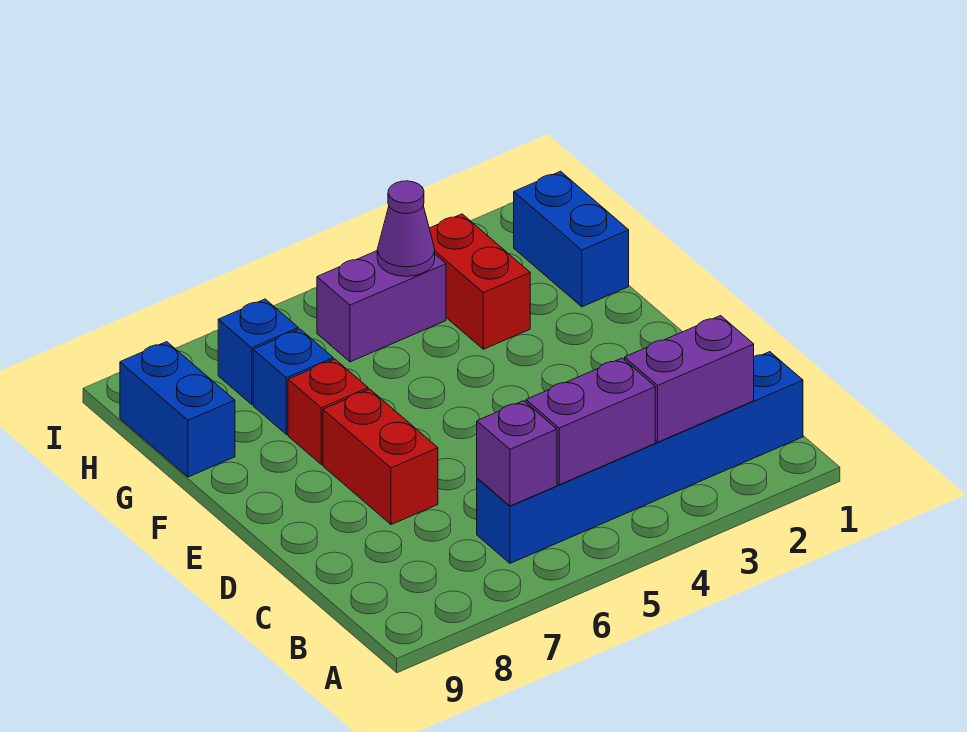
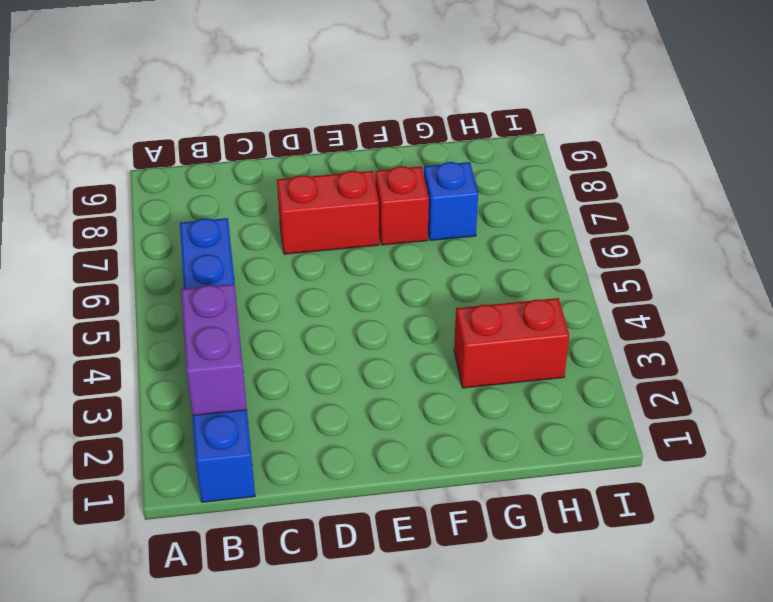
none -> blue brick G1:H1 level 1
none -> blue brick G9:H9 level 1
none -> purple brick H4:H5 level 1

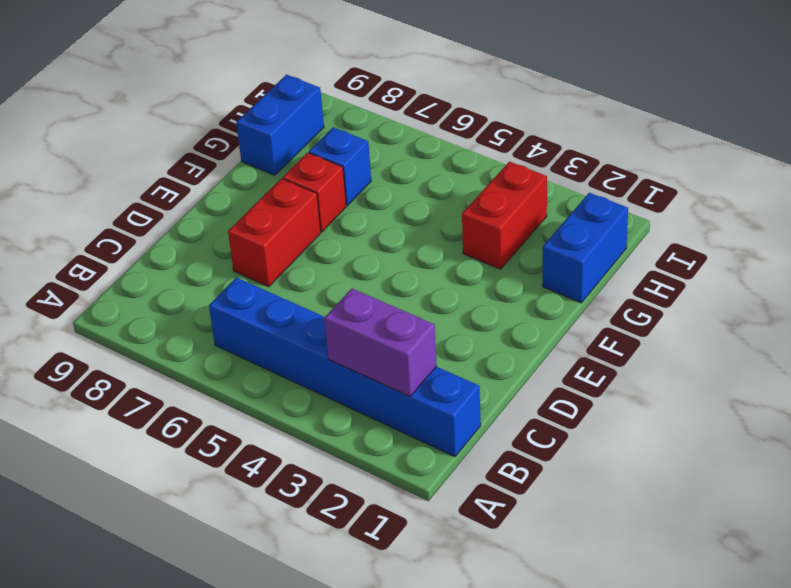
none -> purple brick H4:H5 level 1
none -> blue brick H7 level 1
none -> purple brick B4:B5 level 2

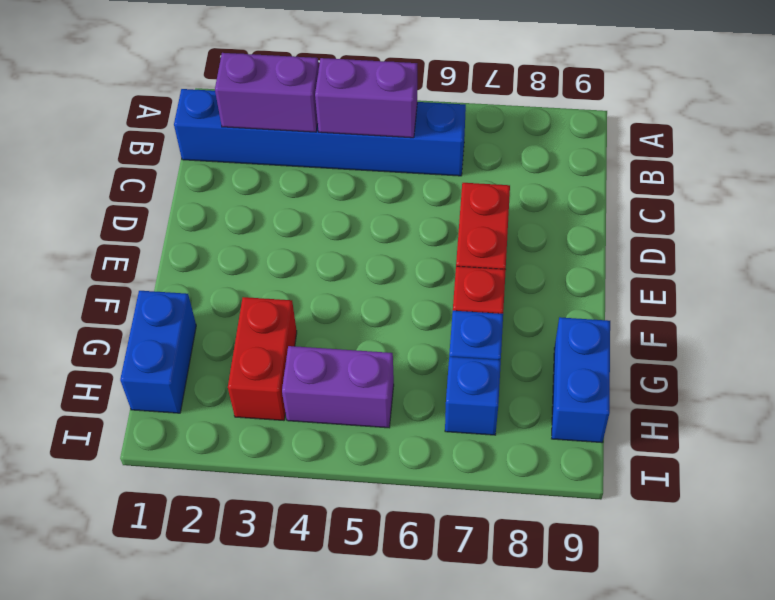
none -> purple brick B6 level 2
none -> purple cone H4 level 2

